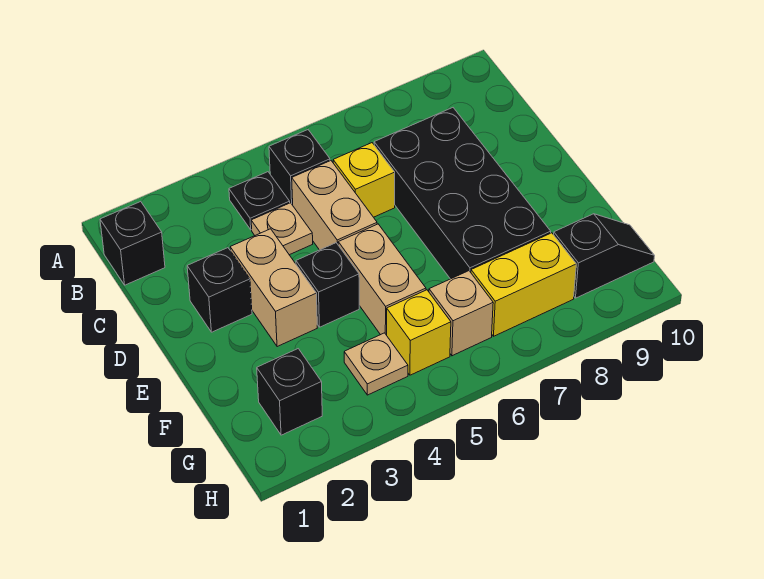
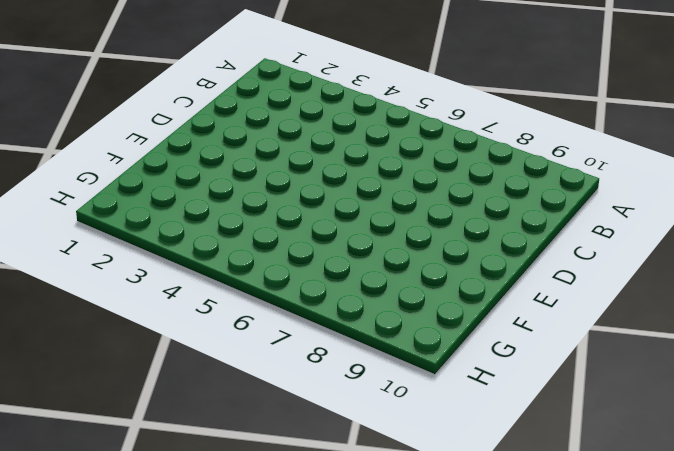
none -> black brick B1 level 1
none -> black plate B4 level 1
none -> black brick B5 level 1

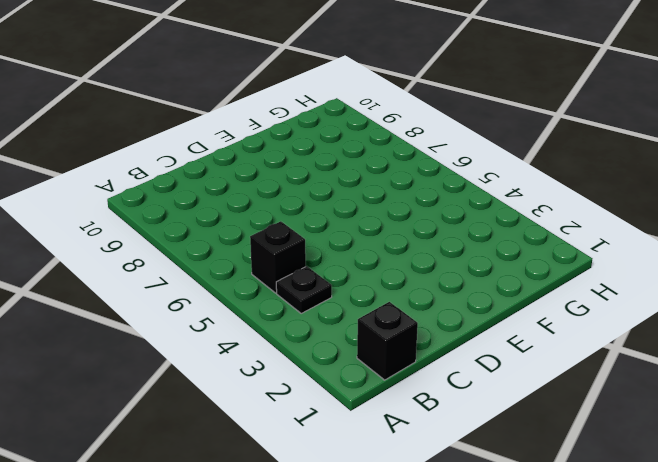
none -> tan plate C4 level 1
none -> tan brick C5:D5 level 1
none -> yellow brick C6 level 1

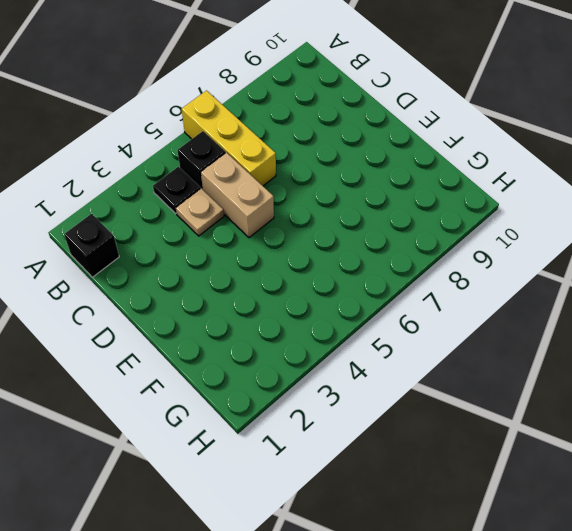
yellow brick A6:C6 level 1 -> yellow brick C6 level 1
none -> black brick C7:F8 level 1
none -> black brick D2 level 1
none -> tan brick D3:E3 level 1

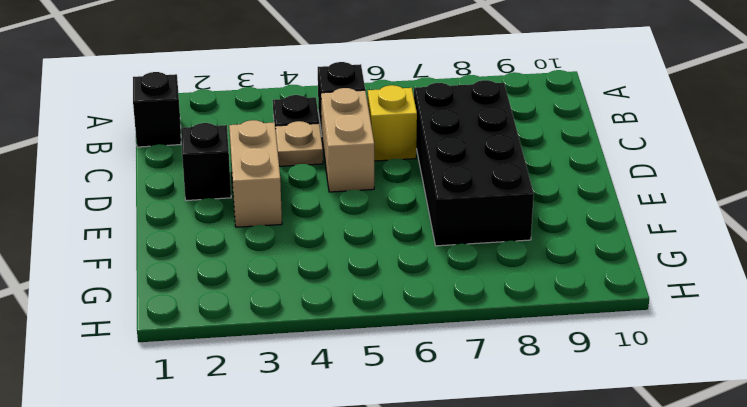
none -> black brick E4 level 1
none -> tan brick E5:F5 level 1
none -> black brick G2 level 1

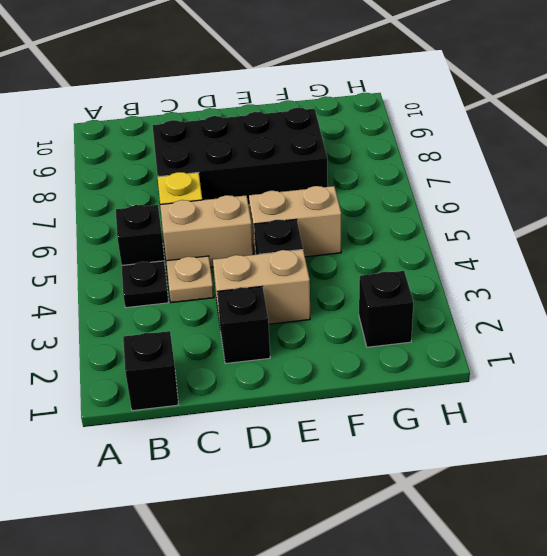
none -> tan plate G4 level 1
none -> yellow brick G5 level 1
none -> tan brick G6 level 1

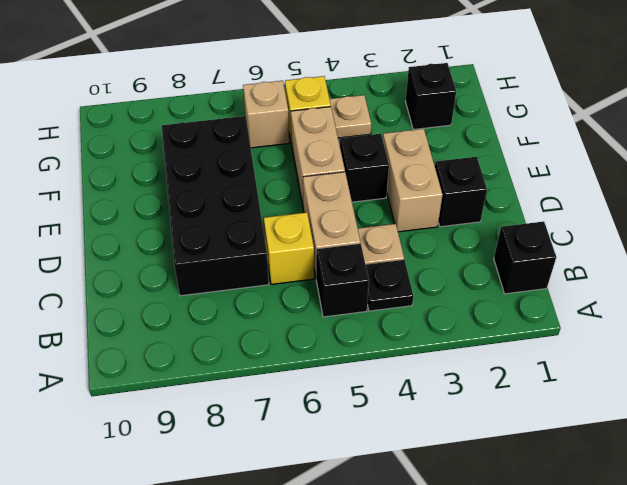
none -> yellow brick G7:G8 level 1
none -> black slope G9:G10 level 1 top 9

